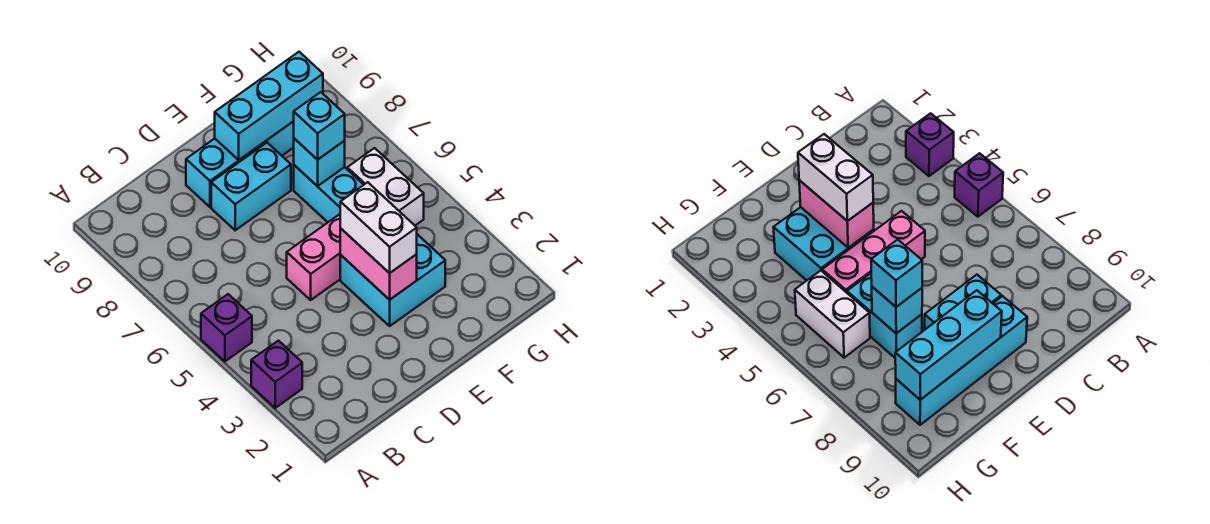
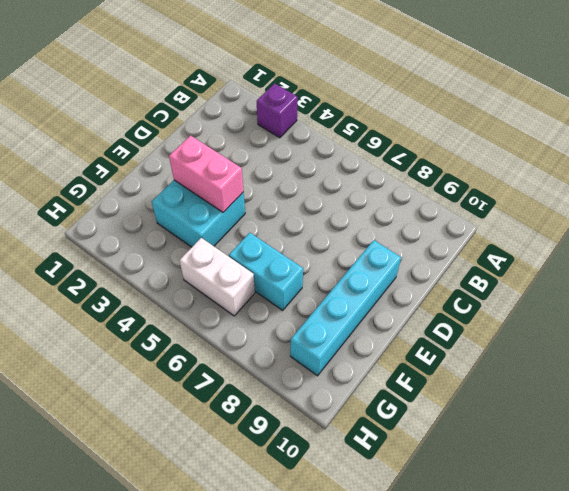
none -> purple brick A5 level 1
none -> pink brick D5:F5 level 1
none -> cyan brick D8:E8 level 1

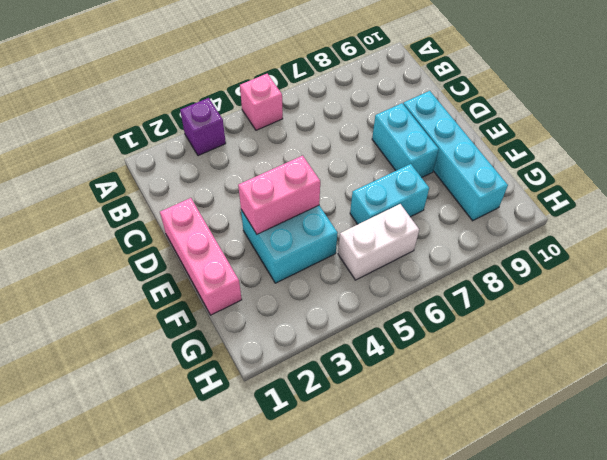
pink brick A5 level 1 -> purple brick A5 level 1
pink brick D1:F1 level 1 -> pink brick D5:F5 level 1
none -> cyan brick E9:G9 level 2
none -> cyan brick F7 level 2
none -> white brick E3:E4 level 3

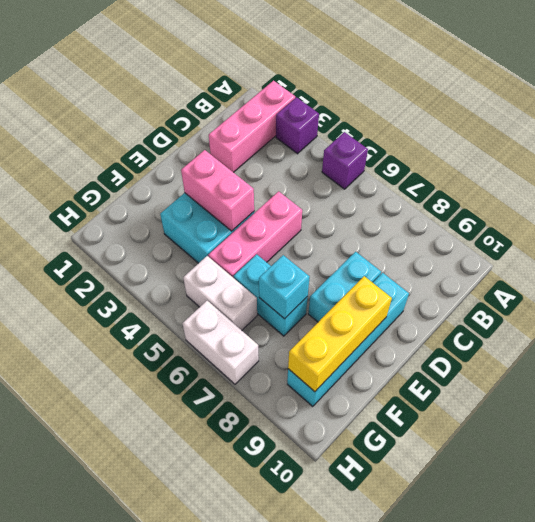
pink brick A2:C2 level 1 -> none
yellow brick E9:G9 level 2 -> cyan brick E9:G9 level 2
white brick H6:H7 level 1 -> white brick E3:E4 level 3
none -> cyan brick F7 level 3

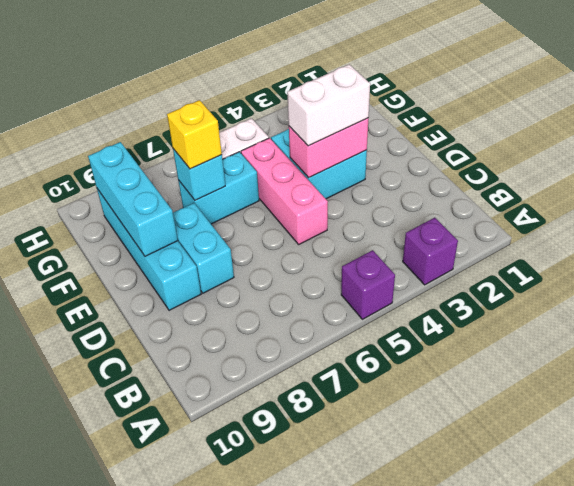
yellow brick F7 level 3 -> cyan brick F7 level 3

